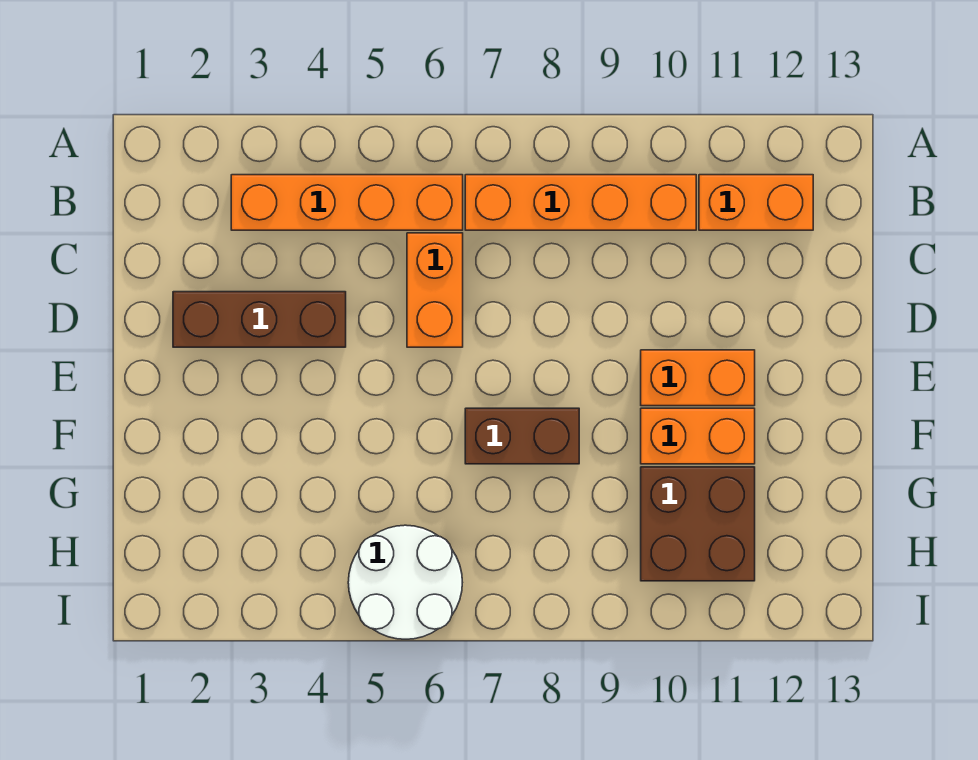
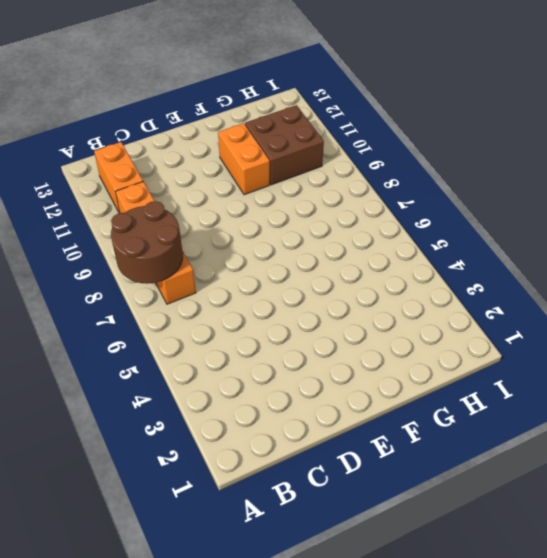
brown round brick A7:B8 level 2 -> none
none -> orange brick B3:B6 level 1
none -> orange brick C6:D6 level 1

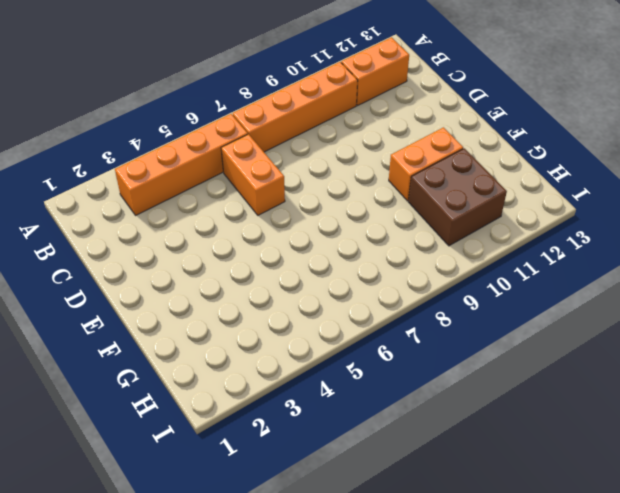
none -> brown brick D2:D4 level 1
none -> orange brick E10:E11 level 1

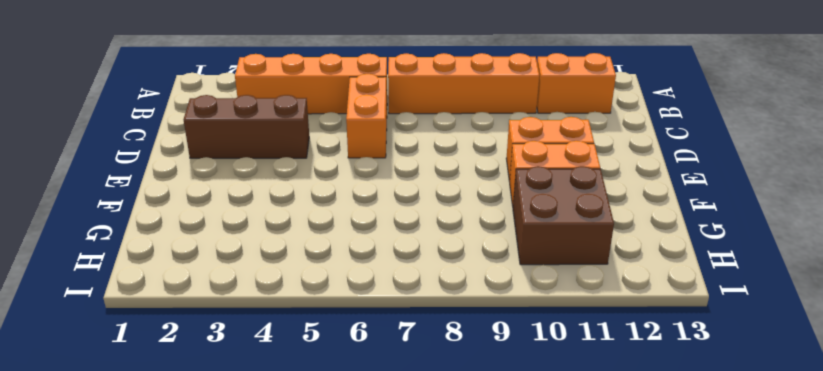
none -> brown brick F7:F8 level 1
none -> white round brick H5:I6 level 1

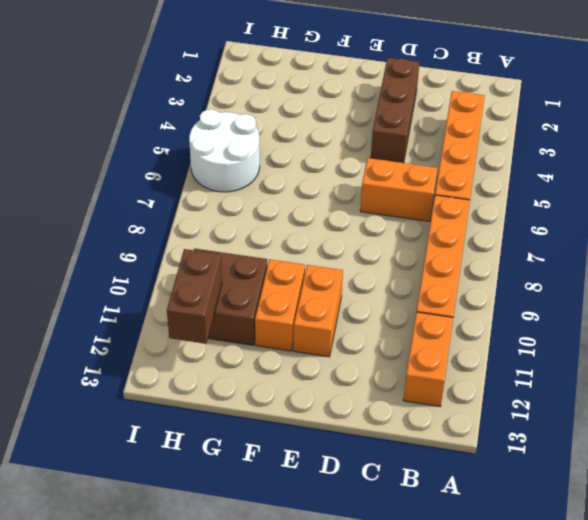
brown brick H11:H12 level 2 -> brown brick F7:F8 level 1

